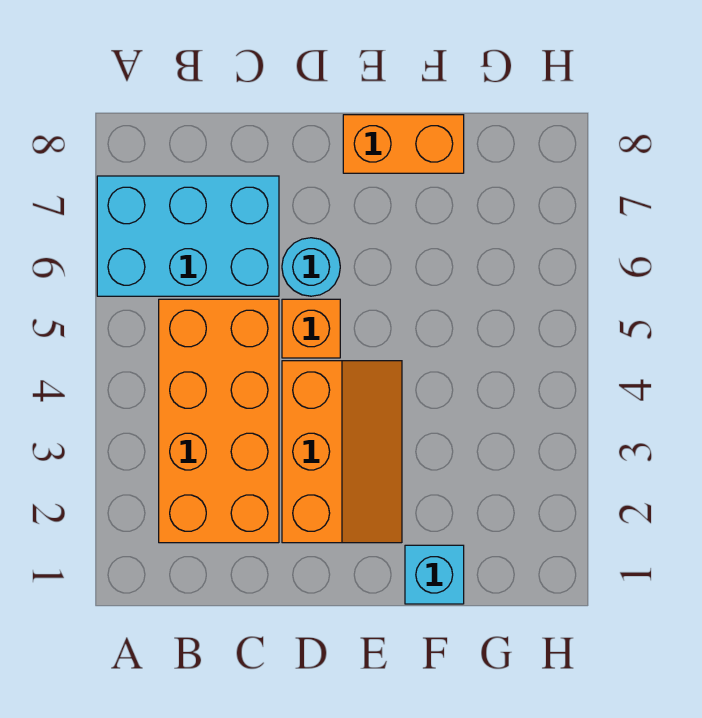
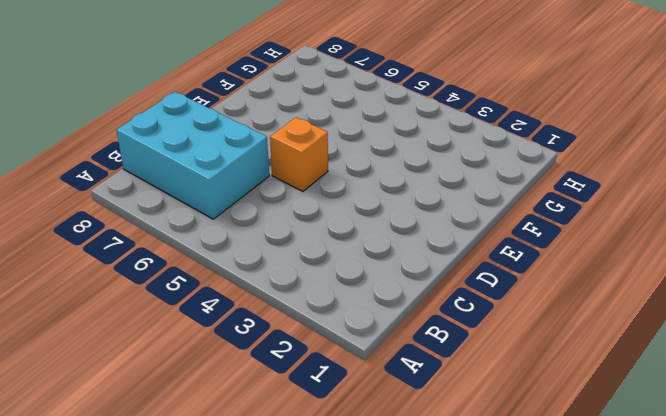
cyan brick B6:C8 level 1 -> cyan brick A6:C7 level 1
none -> orange brick B2:C5 level 1
none -> orange slope D2:E4 level 1 top D

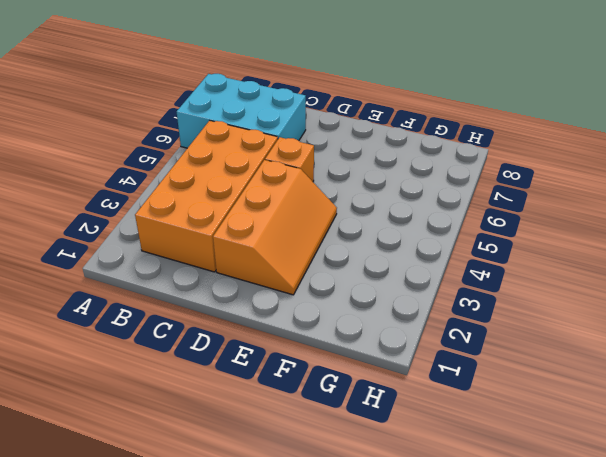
none -> cyan round brick D6 level 1
none -> orange brick E8:F8 level 1

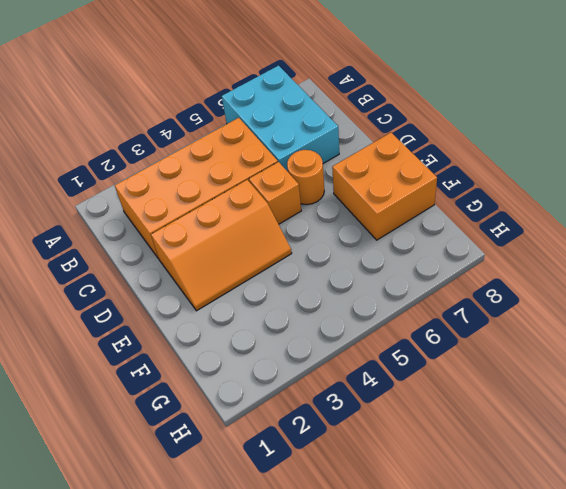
orange round brick D6 level 1 -> cyan round brick D6 level 1
orange brick E7:F8 level 1 -> orange brick E8:F8 level 1
none -> cyan brick F1 level 1

